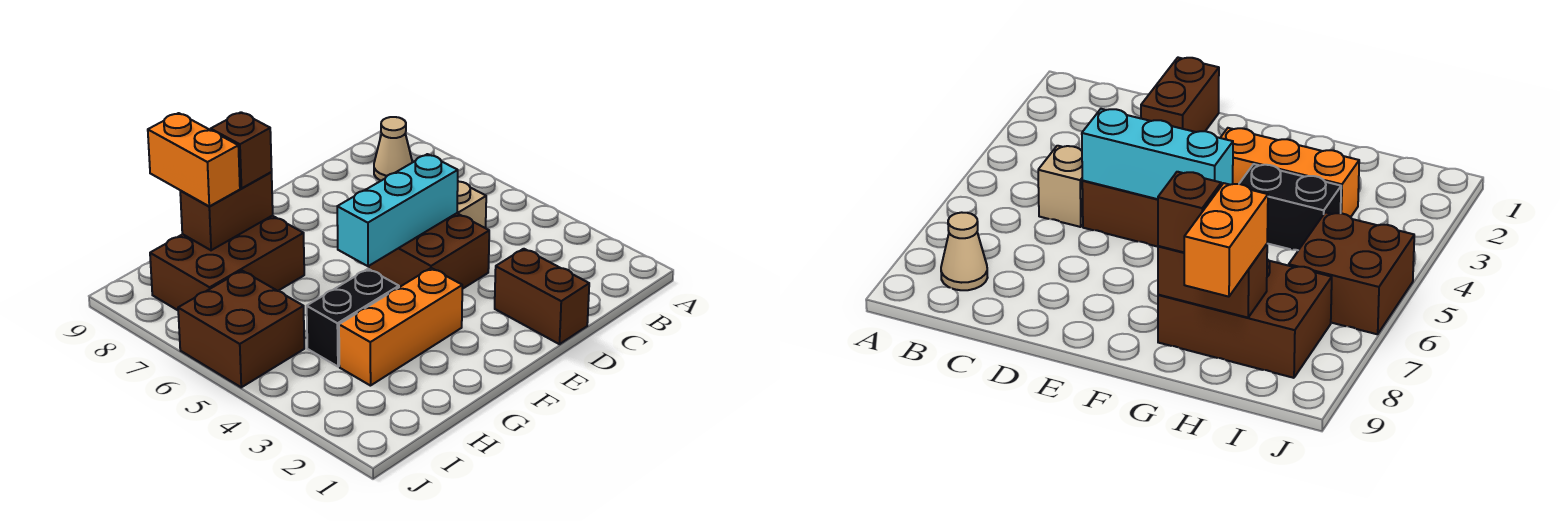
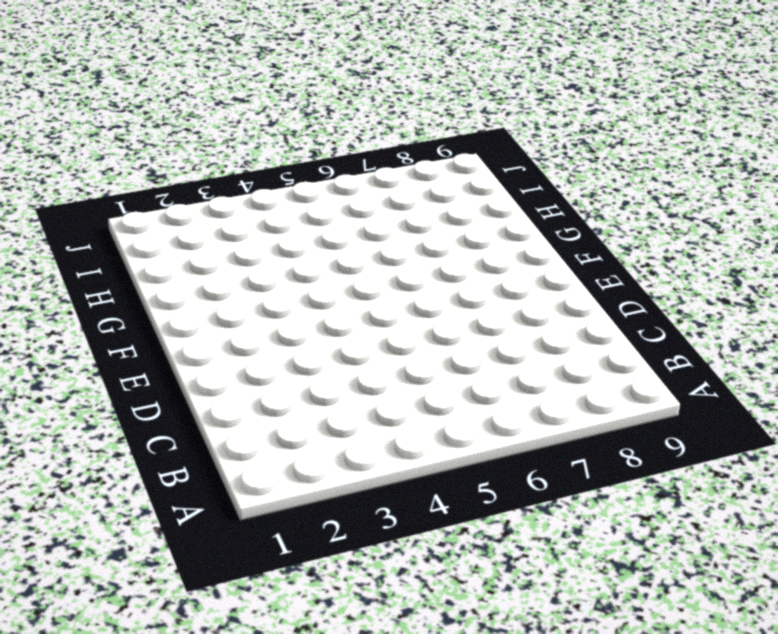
none -> tan cone B8 level 1
none -> tan brick C5 level 1
none -> brown brick D1:D2 level 1

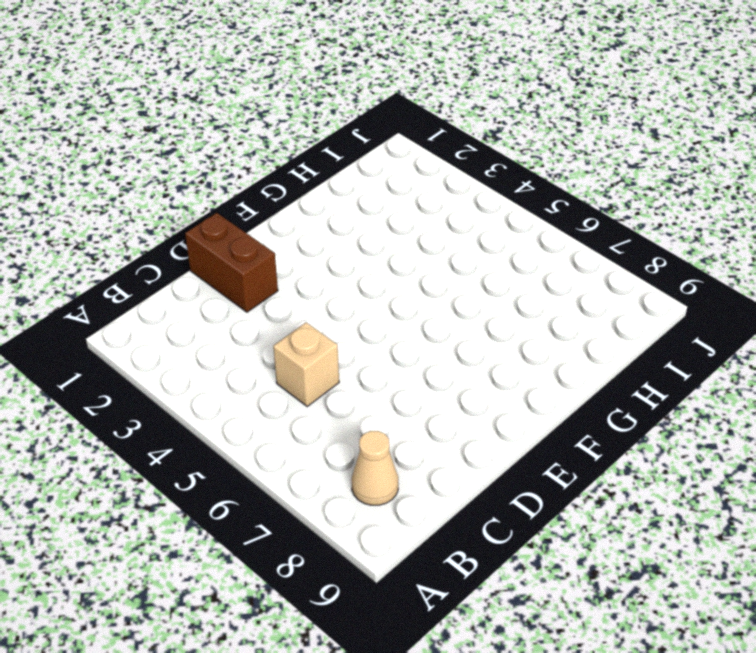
none -> brown brick D4:E5 level 1
none -> orange brick F3:H3 level 1
none -> black brick G4:H4 level 1

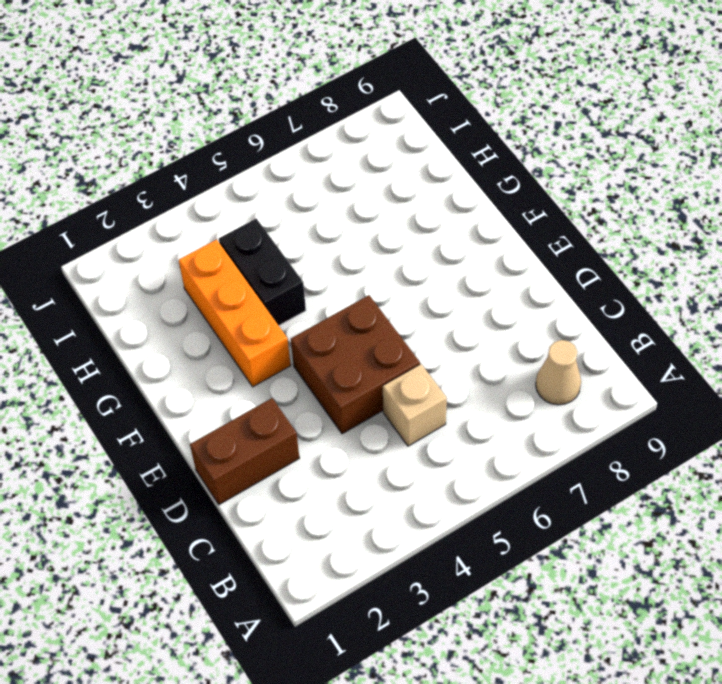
none -> brown brick G7:I8 level 1
none -> brown brick I5:J6 level 1
none -> cyan brick D5:F5 level 2

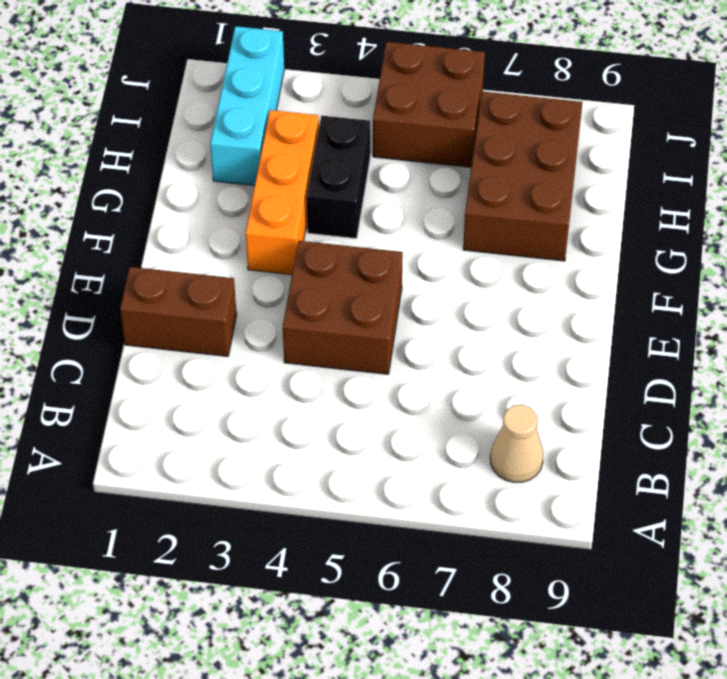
cyan brick H2:J2 level 1 -> cyan brick D5:F5 level 2
none -> tan brick C5 level 1
none -> brown brick G8:H8 level 2
none -> brown brick G8 level 3

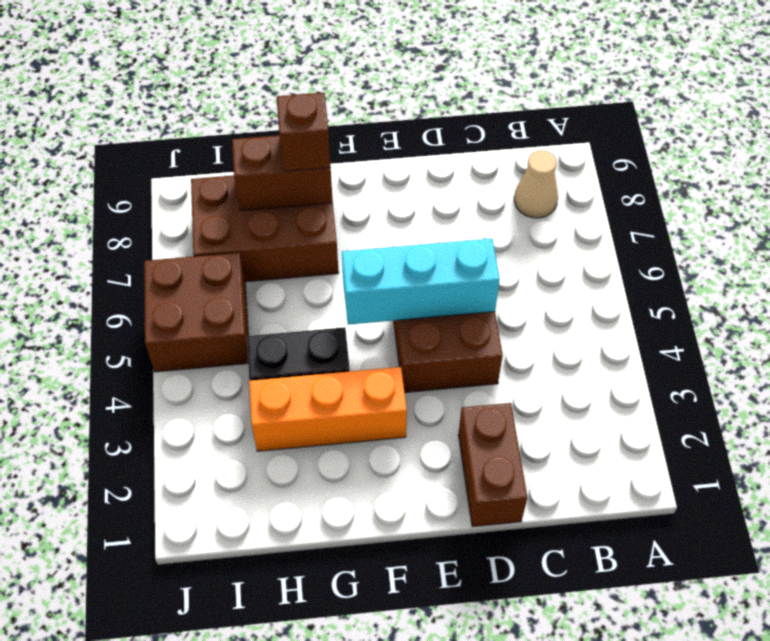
none -> tan brick C5 level 1
none -> orange brick H8:H9 level 3

